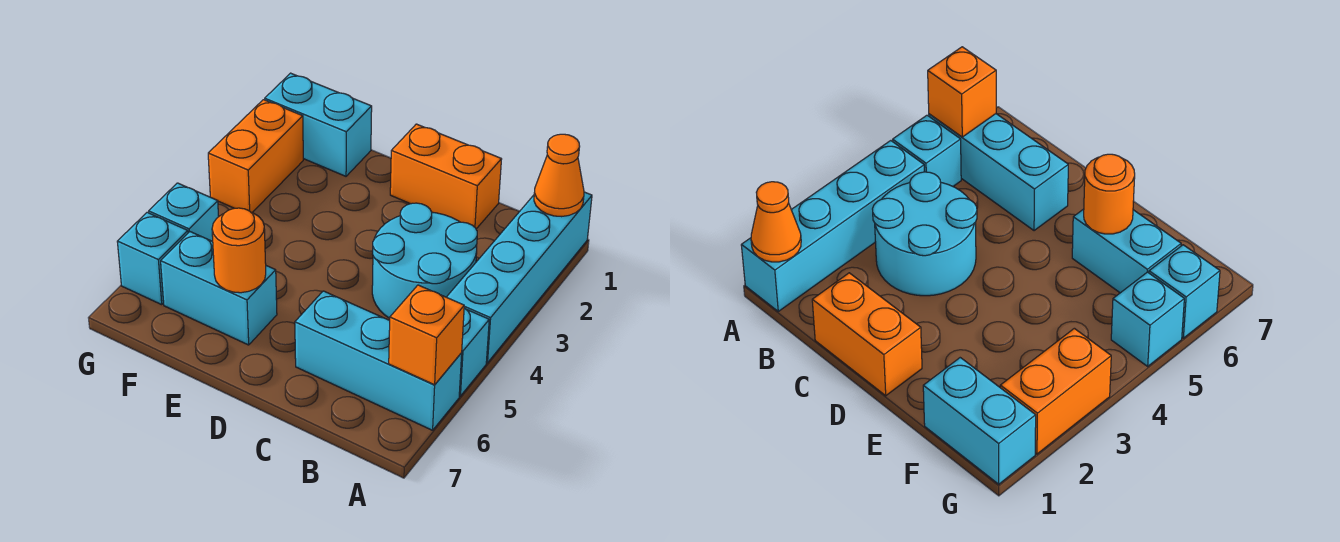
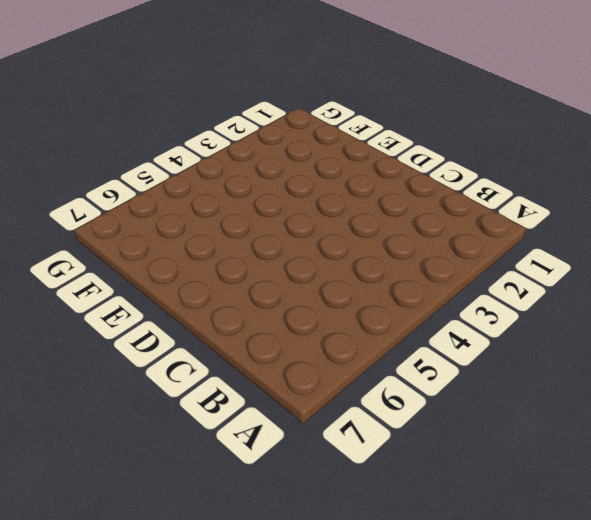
none -> cyan brick A1:A4 level 1
none -> cyan brick A5 level 1
none -> cyan brick A6:C6 level 1

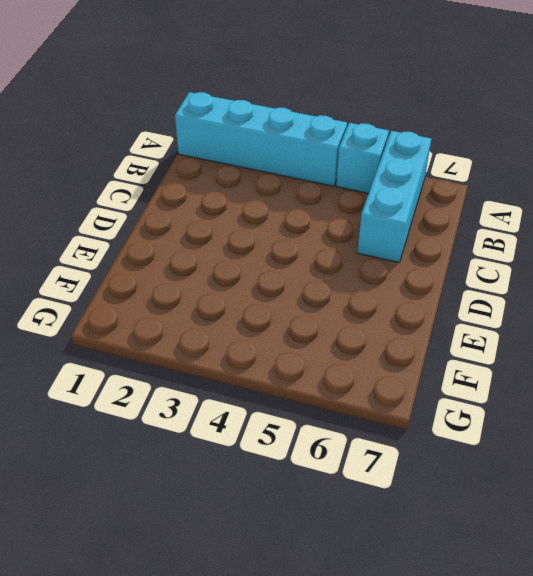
none -> cyan round brick B3:C4 level 1
none -> orange brick C1:D1 level 1
none -> cyan brick E6:F6 level 1

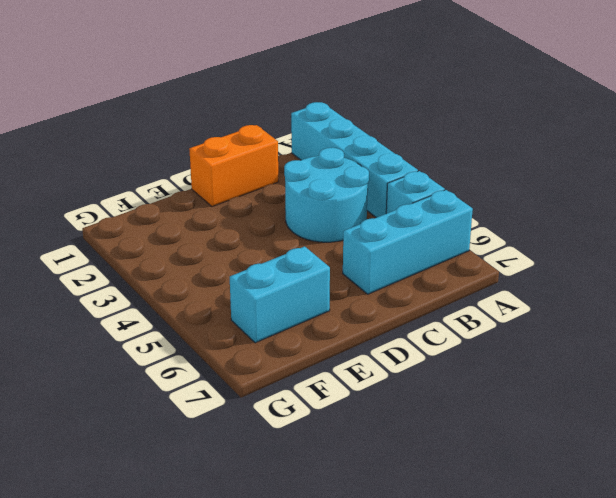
none -> cyan brick F1:G1 level 1
none -> orange brick G2:G3 level 1
none -> cyan brick G5 level 1

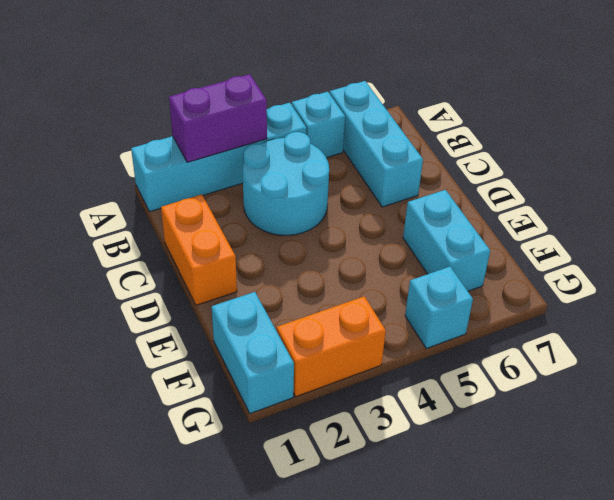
purple brick A2:A3 level 2 -> none
none -> cyan brick G6 level 1
none -> orange cone A1 level 2
none -> orange brick A6 level 2

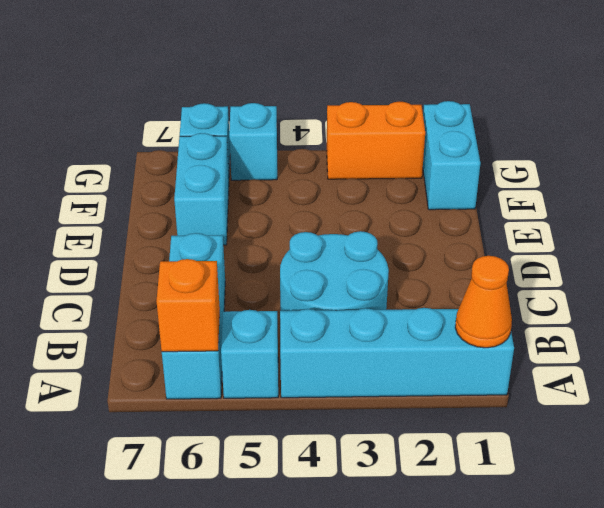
none -> orange brick C1:D1 level 1
none -> orange round brick E6 level 2

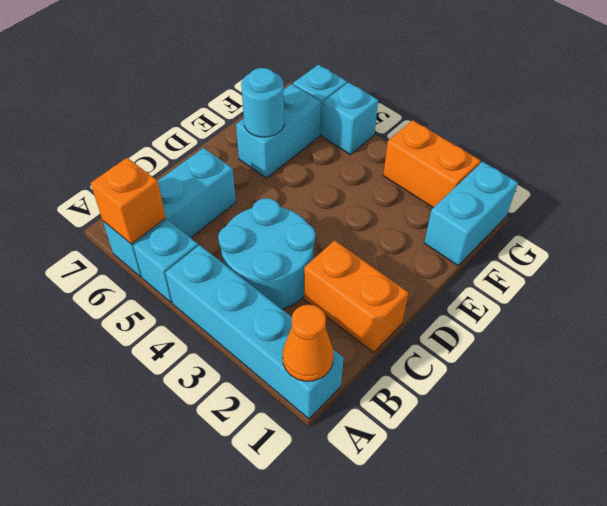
orange brick C1:C2 level 1 -> orange brick C1:D1 level 1
cyan round brick E6 level 2 -> orange round brick E6 level 2

